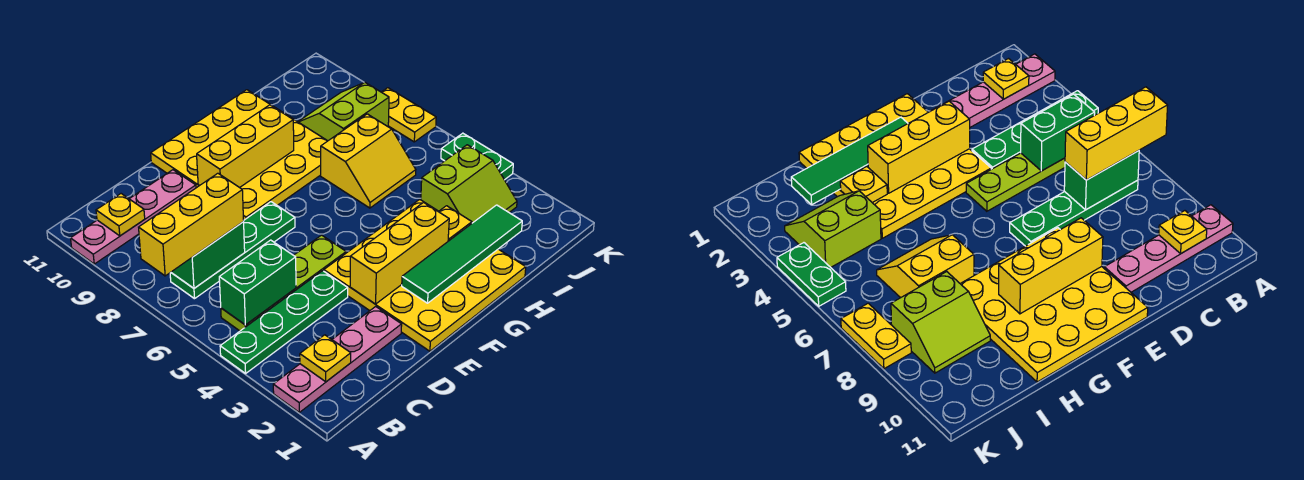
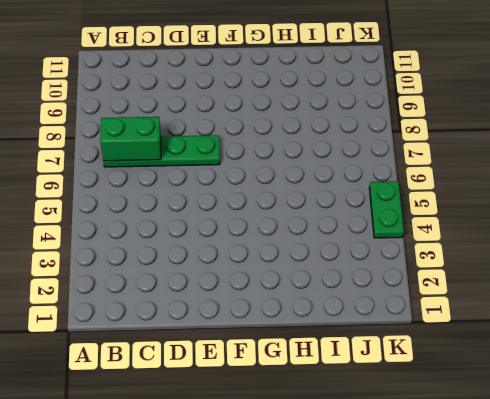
none -> pink plate A2:D2 level 1
none -> green plate A4:D4 level 1
none -> pink plate A10:D10 level 1

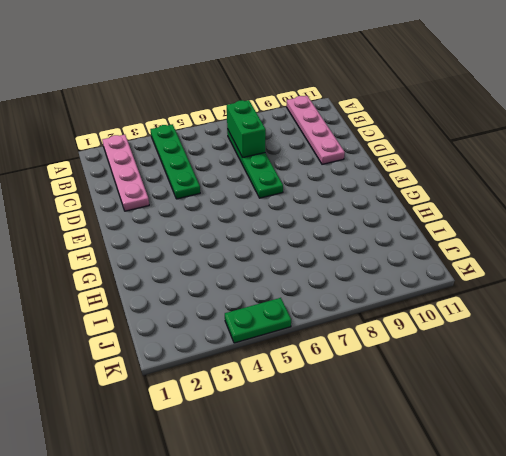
none -> lime plate B5:E5 level 1
none -> yellow plate E1:H4 level 1
none -> yellow plate E8:H11 level 1

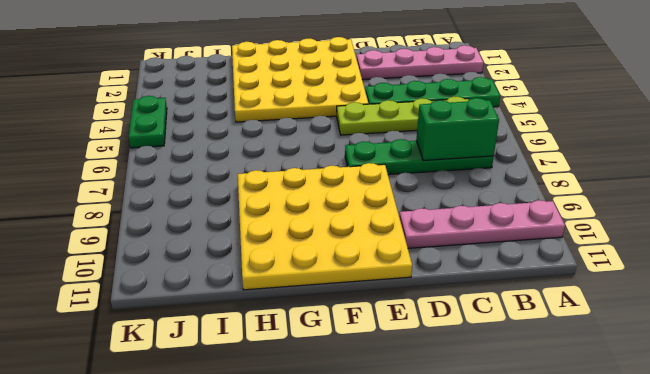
none -> yellow slope H6:I7 level 1 top 7
none -> lime slope I3:J4 level 1 top 4
none -> lime slope I8:J9 level 1 top 8

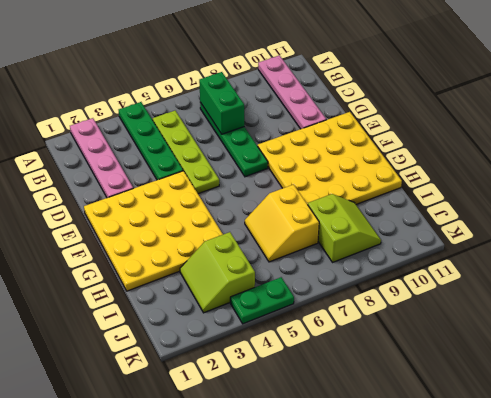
none -> yellow plate K7:K8 level 1
none -> yellow plate B2 level 2
none -> green brick B5:C5 level 2

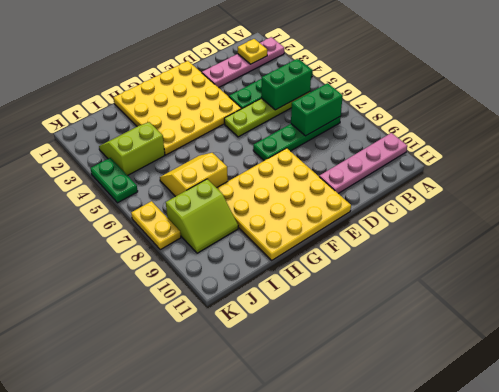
none -> yellow plate B10 level 2
none -> yellow brick E3:G3 level 2
none -> yellow brick E9:G9 level 2

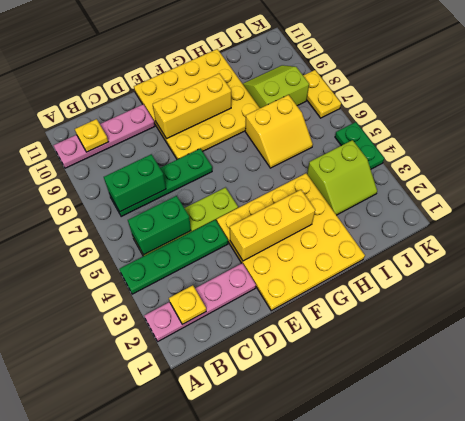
none -> green tile F2:I2 level 2
none -> yellow plate H3 level 2
none -> yellow brick A7:C7 level 3

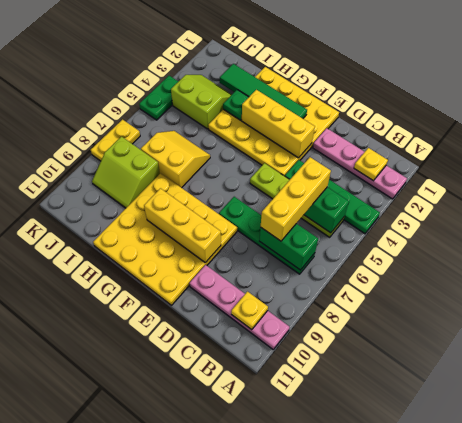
yellow brick C5:C7 level 3 -> yellow brick A7:C7 level 3
green plate H3 level 2 -> yellow plate H3 level 2

